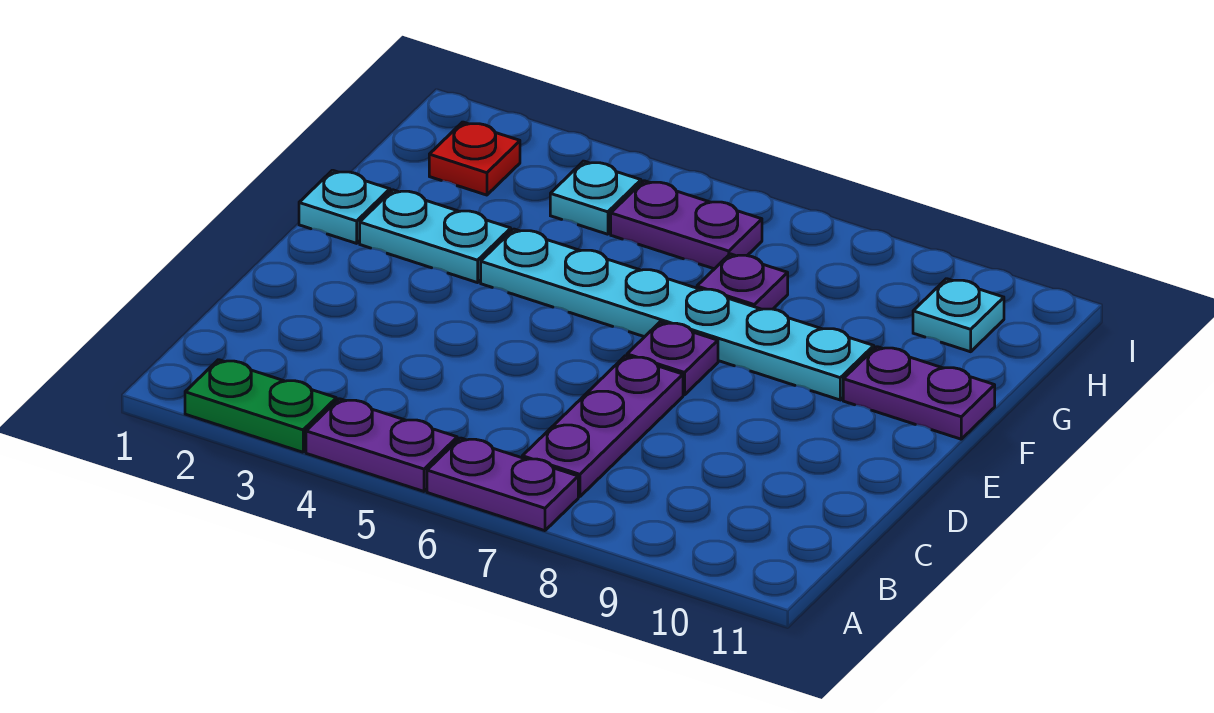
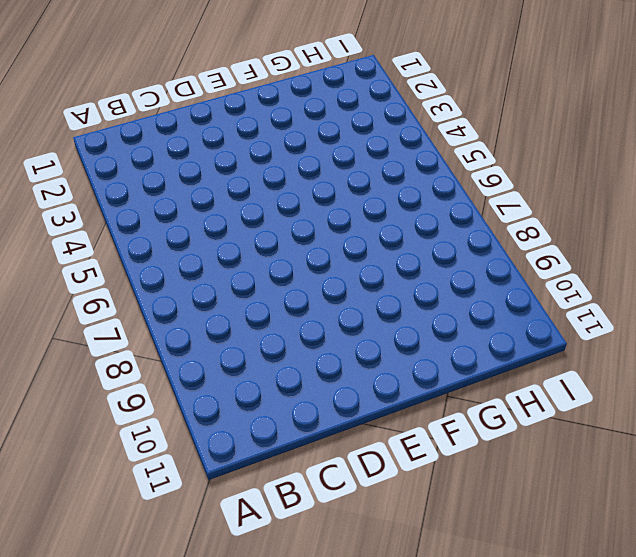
none -> green plate A2:A3 level 1
none -> purple plate A4:A5 level 1
none -> purple plate A6:A7 level 1

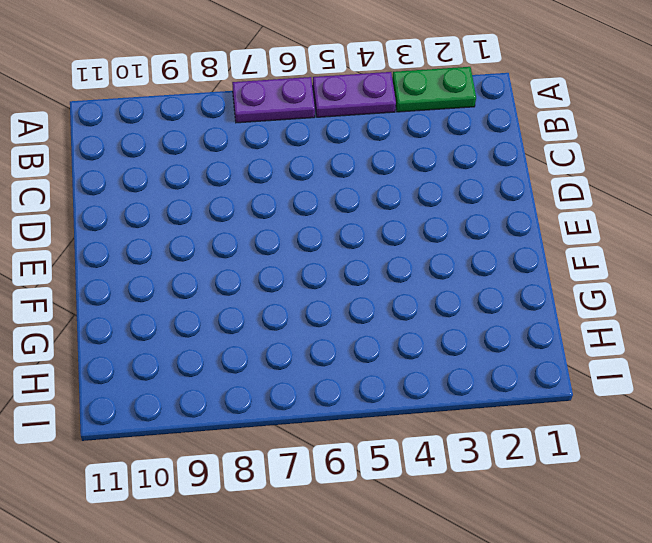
none -> purple plate B7:D7 level 1
none -> purple plate E7 level 1
none -> cyan plate F1 level 1

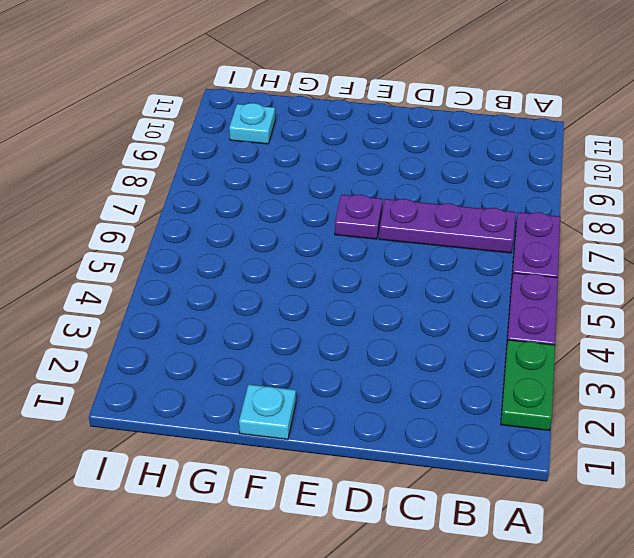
none -> cyan plate F2:F3 level 1
none -> cyan plate F4:F9 level 1
none -> purple plate F10:F11 level 1

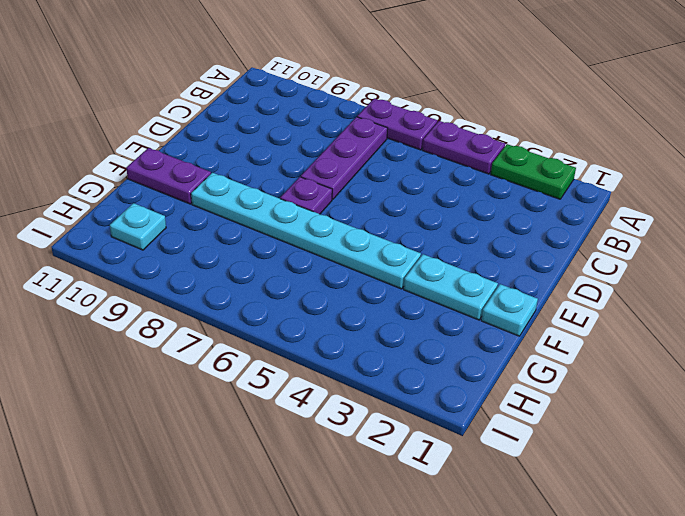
none -> purple plate G7 level 1
none -> red plate H2 level 1
none -> cyan plate H4 level 1

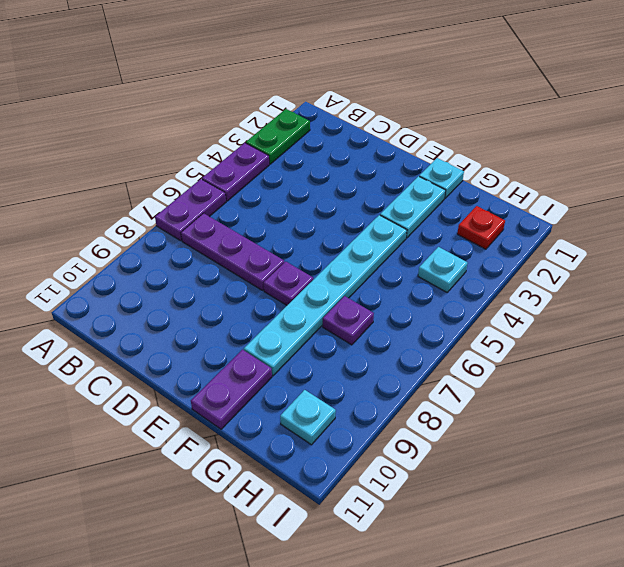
none -> purple plate H5:H6 level 1

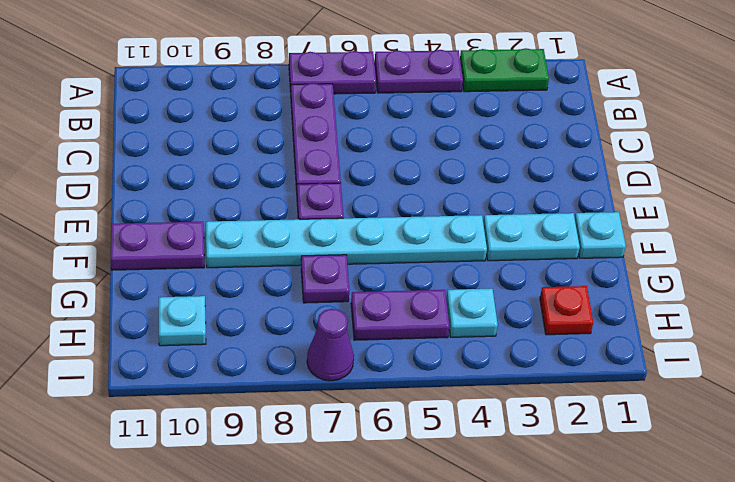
purple cone I7 level 1 -> none

